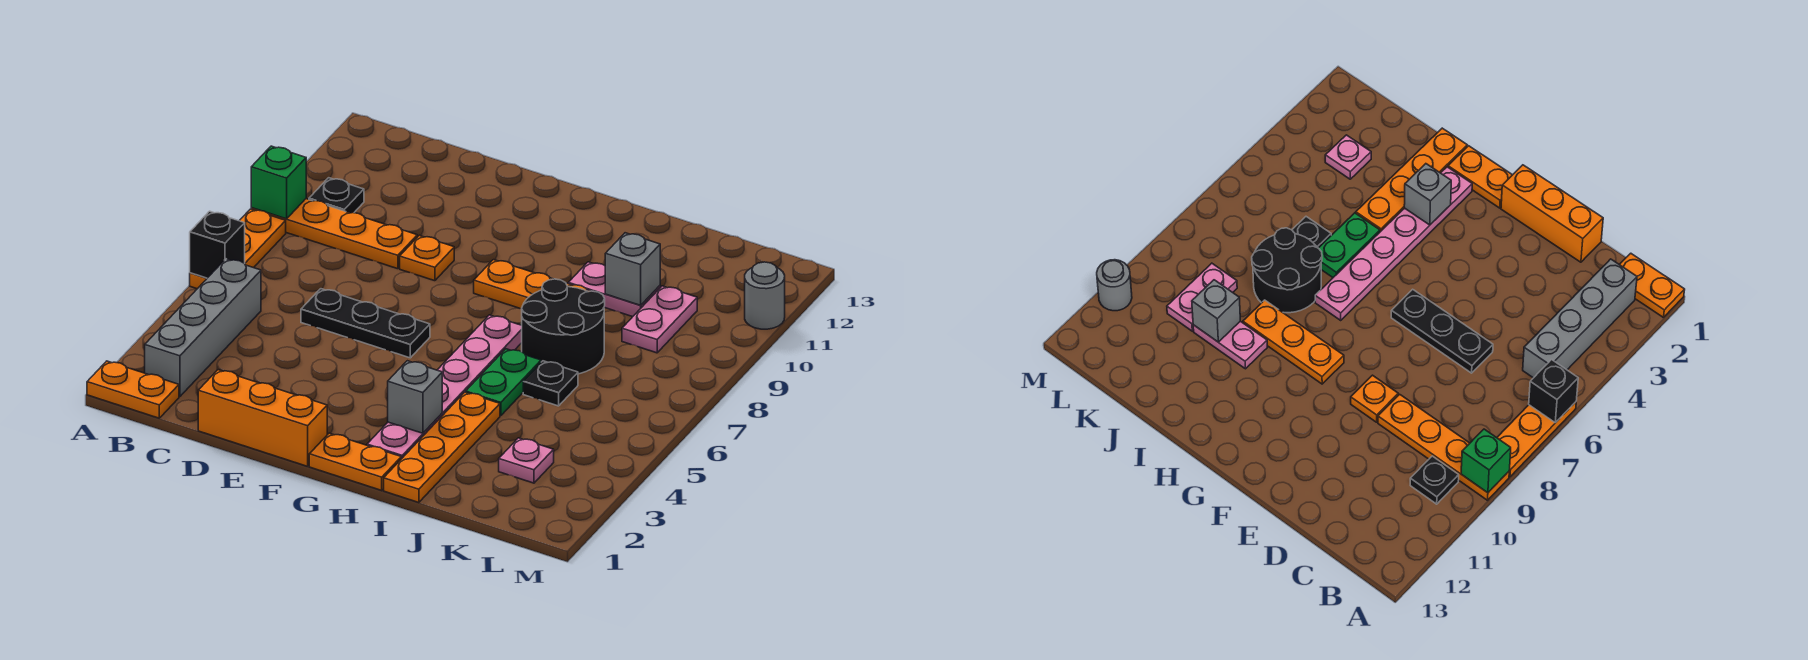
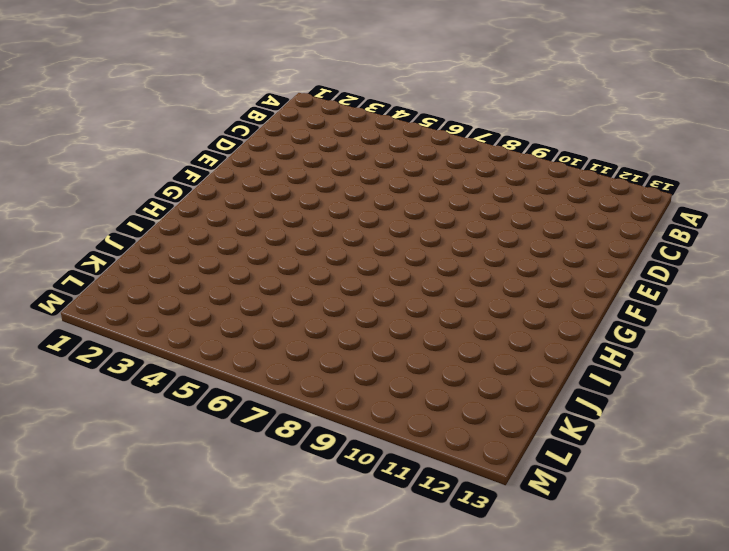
none -> orange plate A1:B1 level 1
none -> orange plate A6:A8 level 1
none -> orange plate A9:D9 level 1

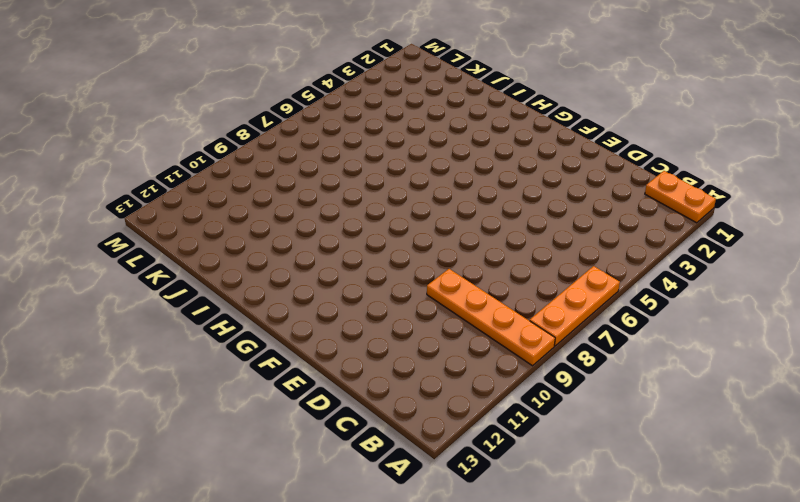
none -> grey brick B2:B5 level 1
none -> black plate B10 level 1
none -> orange brick D1:F1 level 1

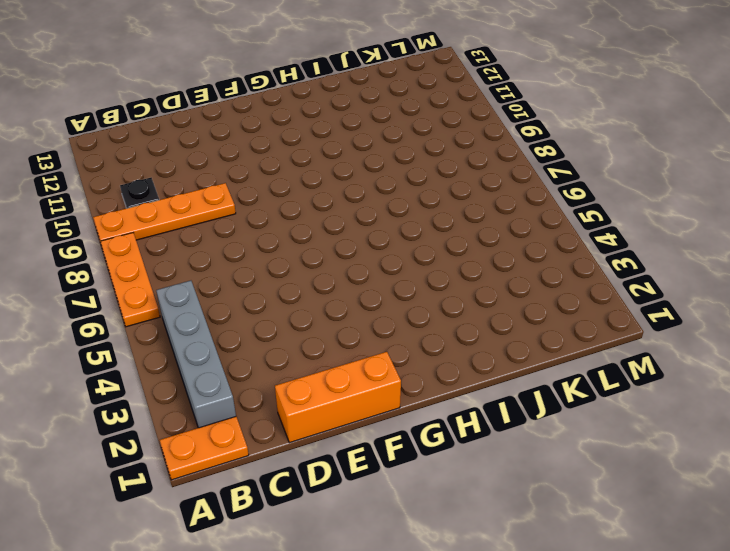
none -> black plate D6:F6 level 1
none -> orange plate E9 level 1
none -> orange plate G1:H1 level 1

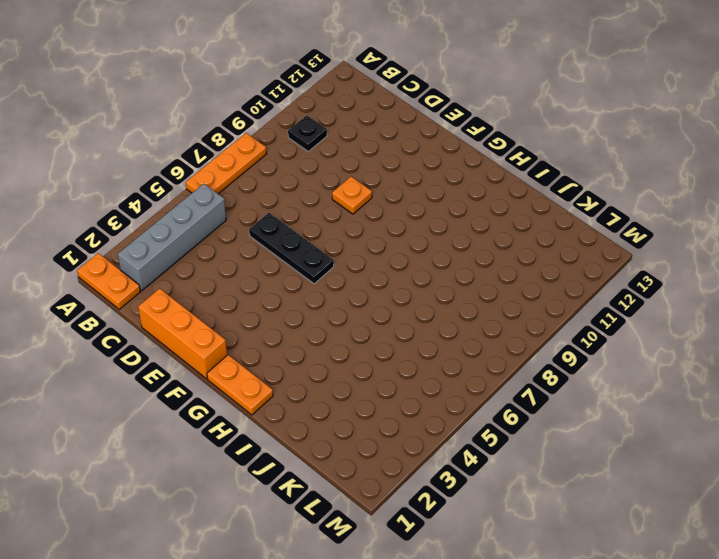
none -> orange plate A9:D9 level 1
none -> orange plate G9:I9 level 1
none -> pink plate H2:H7 level 1

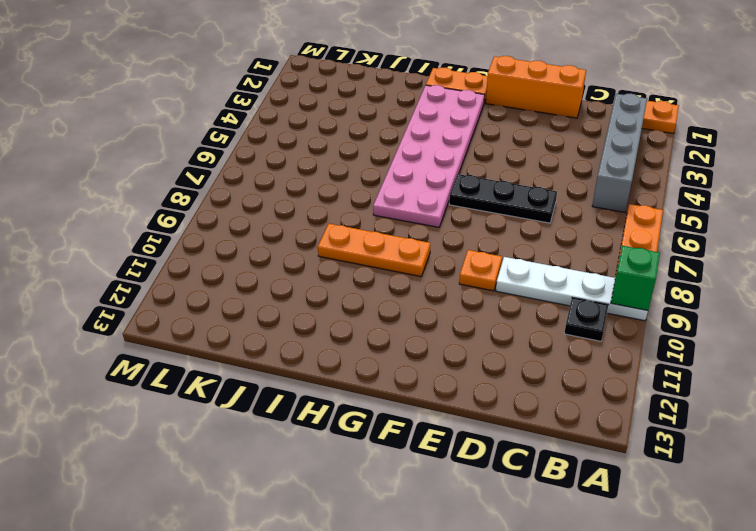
white plate A9:D9 level 1 -> orange plate A9:D9 level 1
pink plate G2:H7 level 1 -> pink plate H2:H7 level 1
none -> orange plate I1:I4 level 1
none -> green plate I5:I6 level 1
none -> black round brick I7:J8 level 1

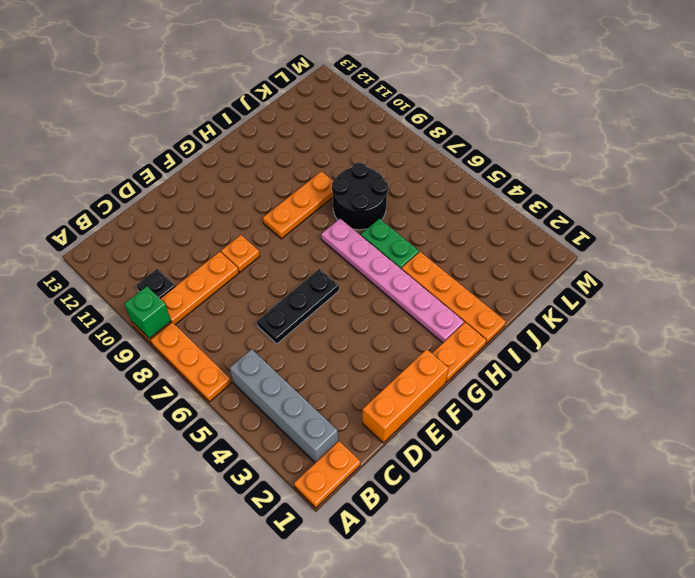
none -> pink plate I10:J10 level 1
none -> black plate J6 level 1
none -> pink plate K3 level 1

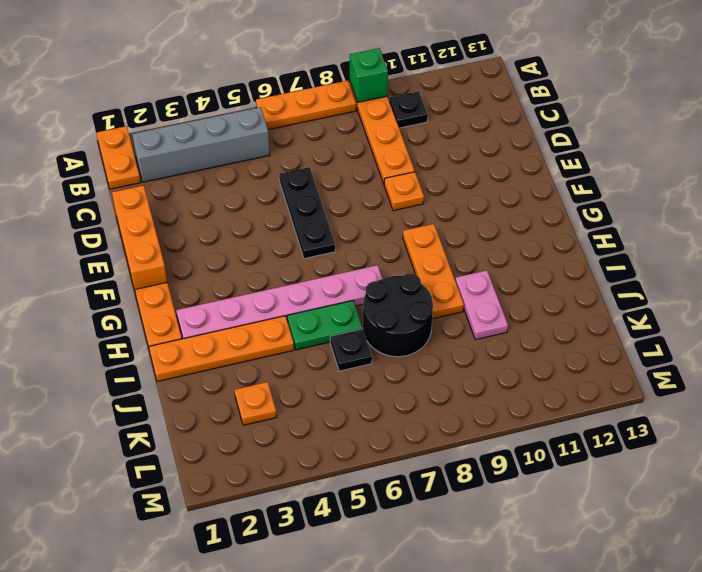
orange plate K3 level 1 -> pink plate K3 level 1
none -> pink plate K9:K10 level 1
none -> grey round brick M11 level 1
none -> black brick A6 level 2

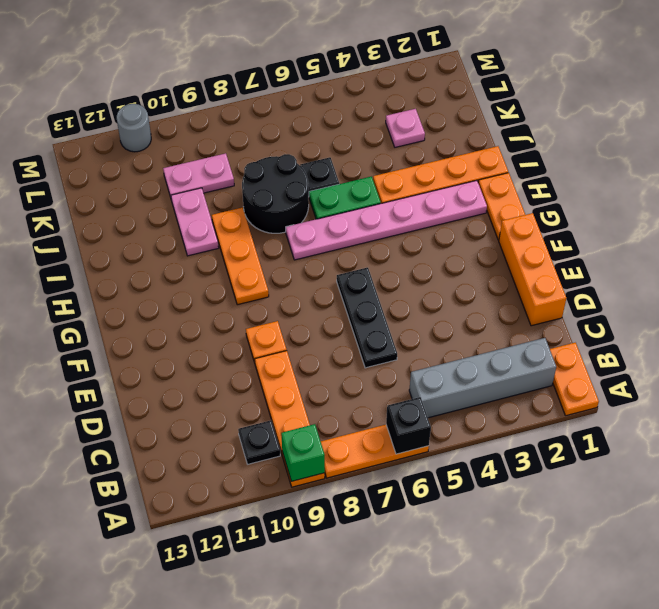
none -> grey brick H3 level 2
none -> grey brick J10 level 2

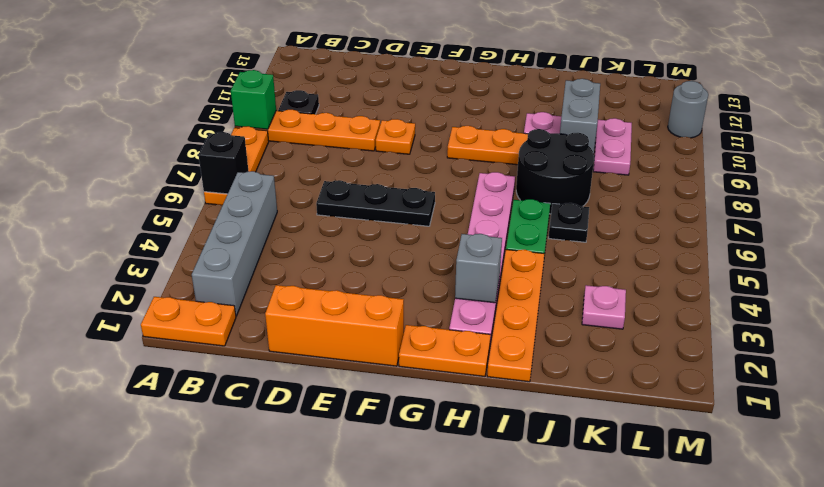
grey brick J9:J10 level 2 -> grey brick J10 level 2

